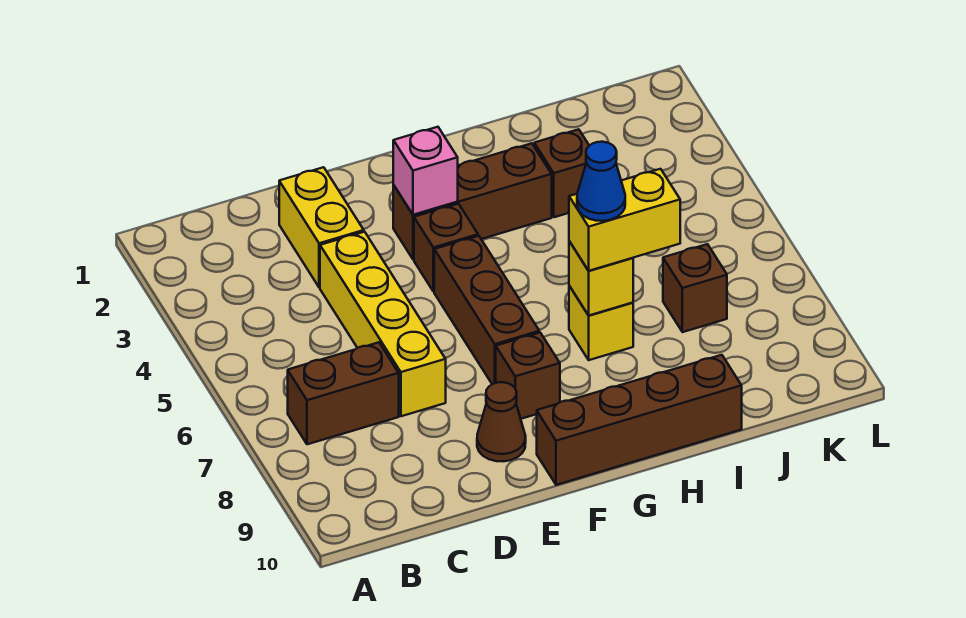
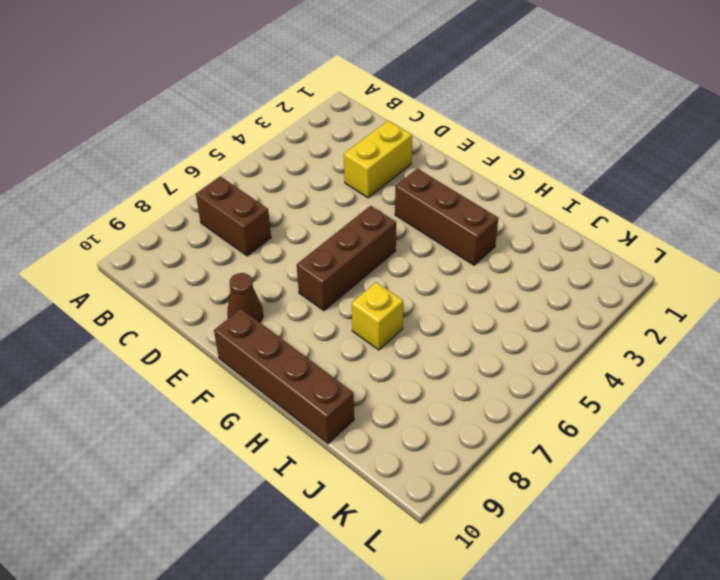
none -> yellow brick D4:D7 level 1
none -> brown brick F4 level 1
none -> brown brick F8 level 1

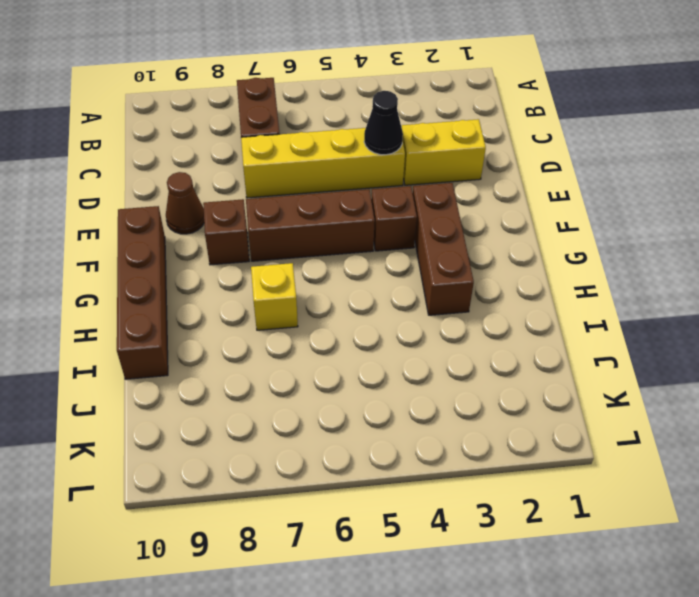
black cone D4 level 2 -> none
none -> brown brick I3 level 1
none -> brown brick J7 level 1
none -> pink brick F3 level 2

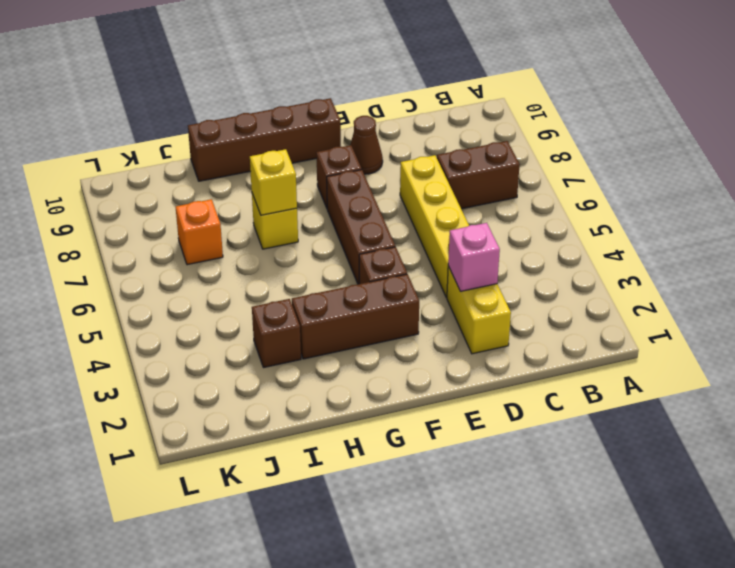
pink brick D3 level 2 -> pink brick F3 level 2
orange brick J7 level 1 -> brown brick J7 level 1
none -> yellow brick H7:I7 level 3
none -> blue cone H7 level 4

